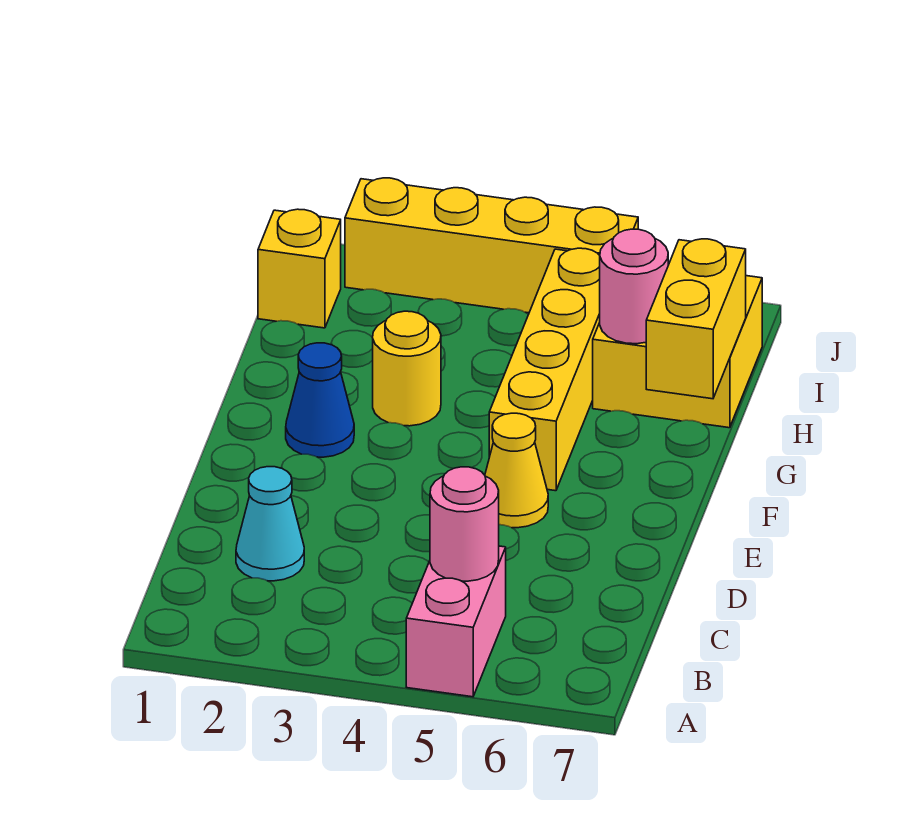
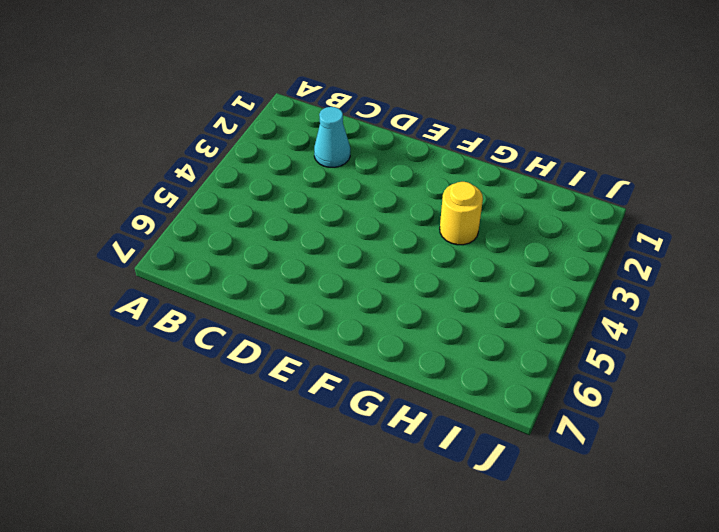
none -> pink brick A5:B5 level 1
none -> yellow cone E5 level 1
none -> blue cone F2 level 1

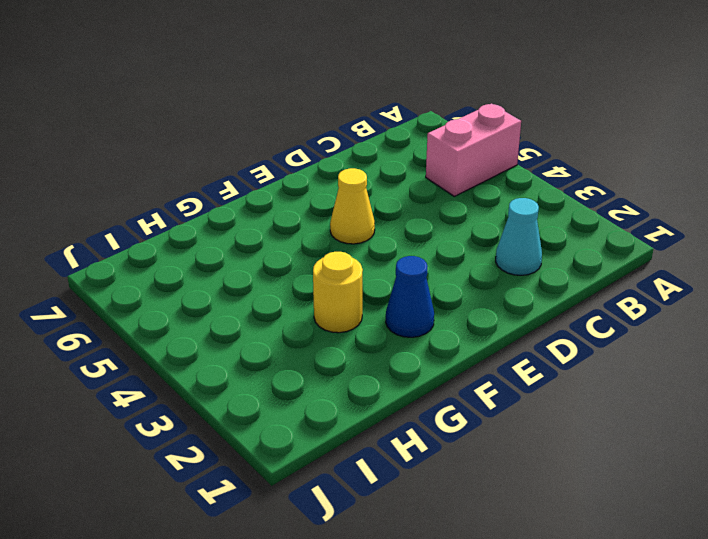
none -> yellow brick F5:I5 level 1
none -> yellow brick H6:I7 level 1
none -> yellow brick I1 level 1

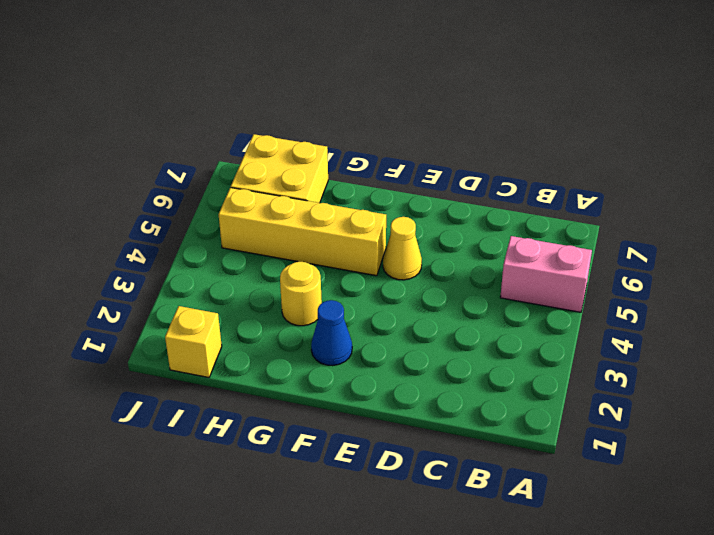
none -> cyan cone C2 level 1
none -> yellow brick J2:J5 level 1
none -> pink round brick B5 level 2

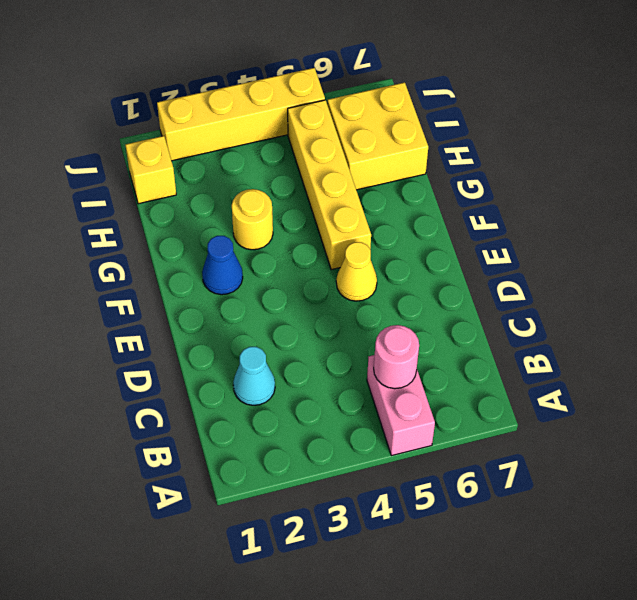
none -> yellow brick G7:H7 level 2
none -> pink round brick H6 level 2

